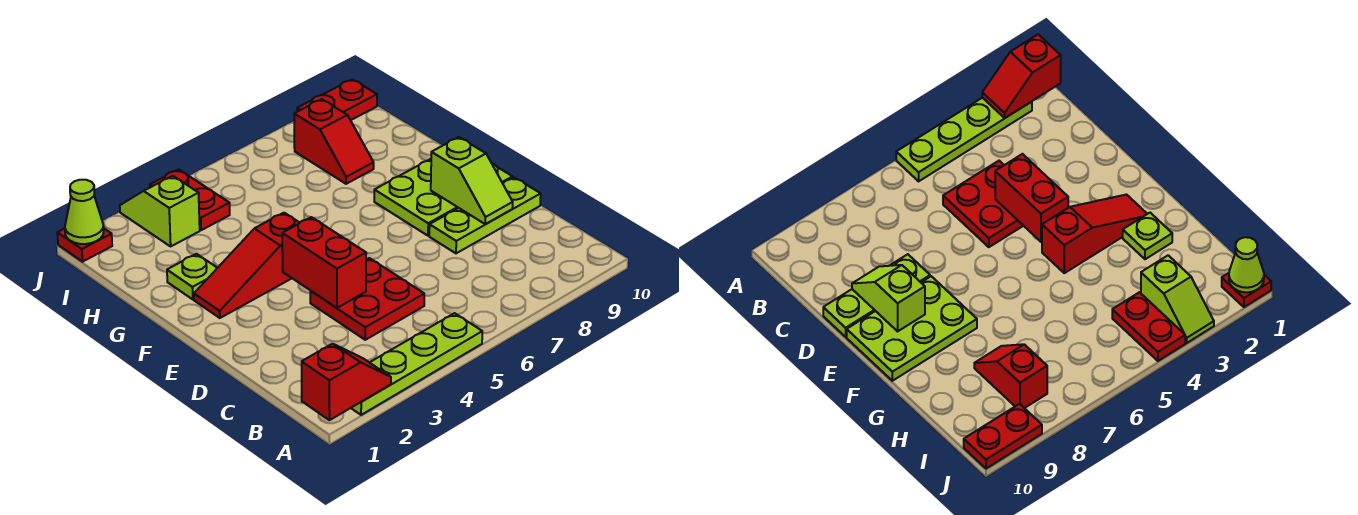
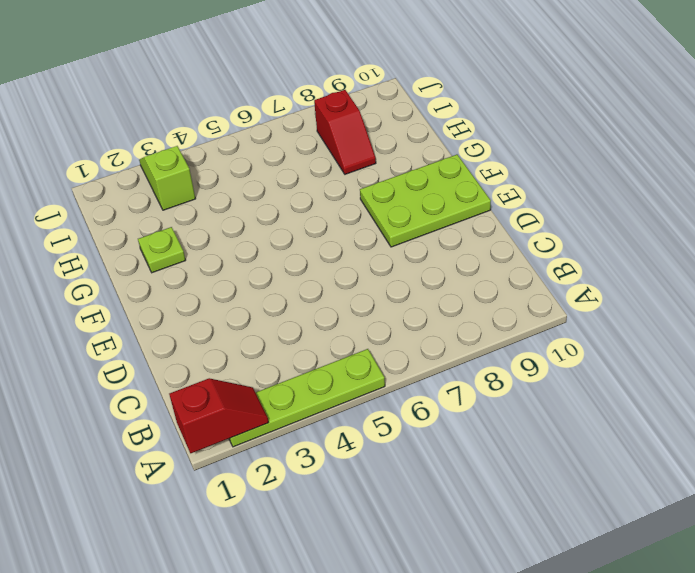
none -> red plate C4:D5 level 1
none -> lime plate D8:D10 level 1
none -> red slope F2:F4 level 1 top 4

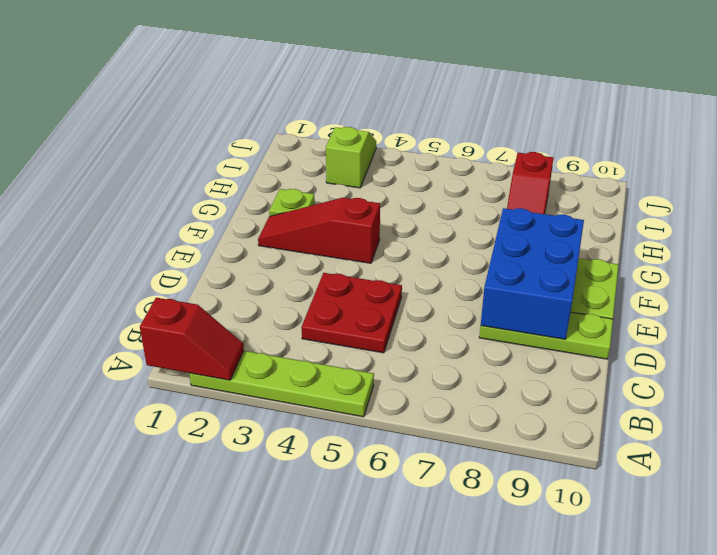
blue brick D8:F9 level 2 -> lime slope D9:E9 level 2 top E
none -> red plate I4:J4 level 1
none -> red plate J1 level 1
none -> red plate J9:J10 level 1

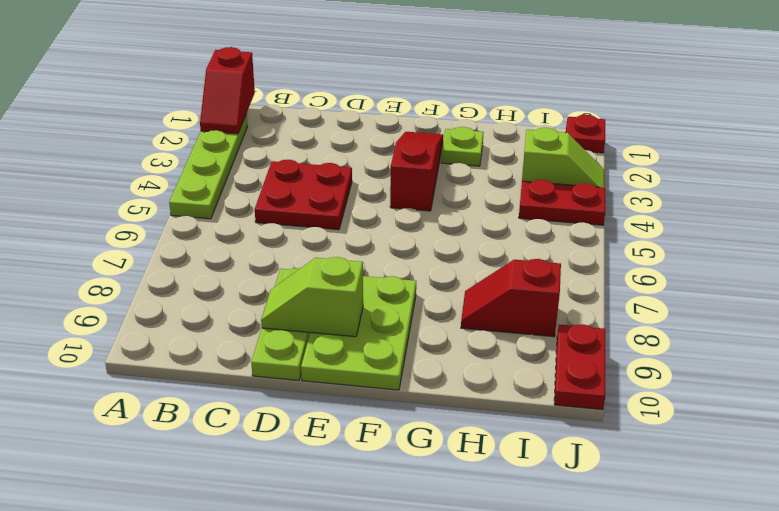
none -> red brick D4:E4 level 2
none -> lime cone J1 level 2

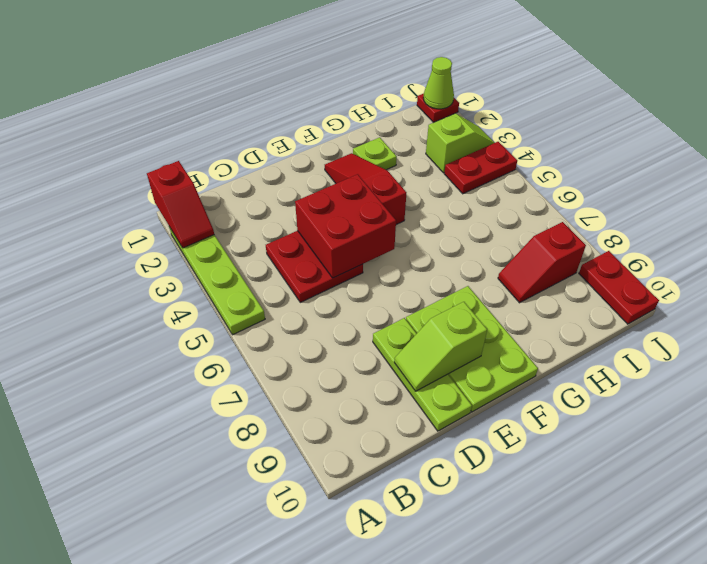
red brick D4:E5 level 2 -> red brick D4:E4 level 2

